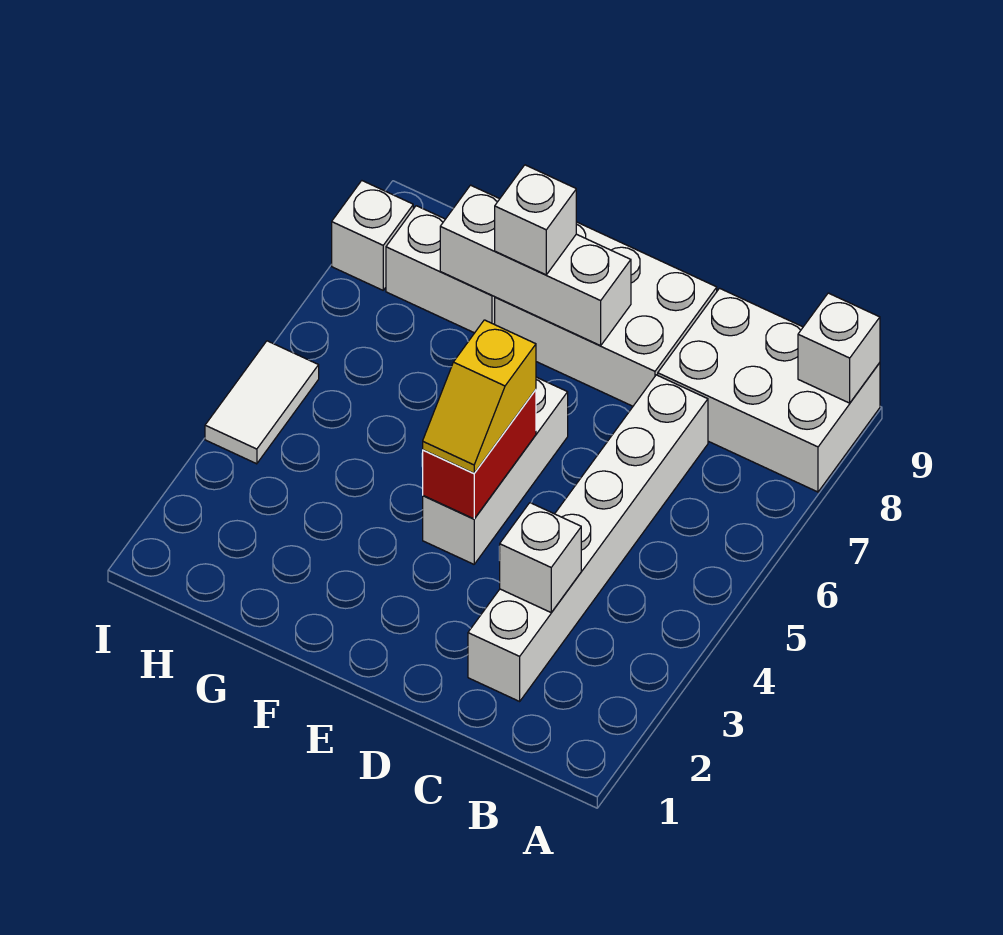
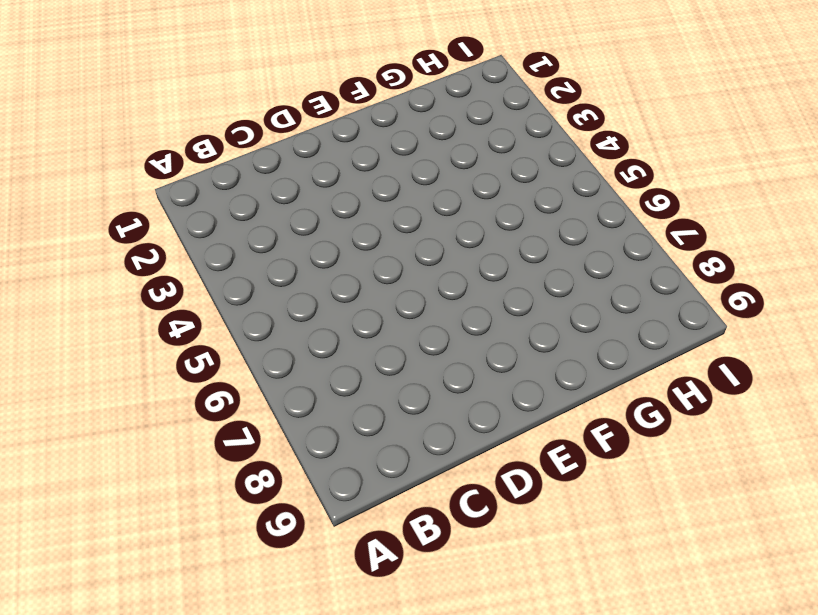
none -> white brick A8:C9 level 1
none -> white brick C2:C7 level 1
none -> white brick D8:F9 level 1

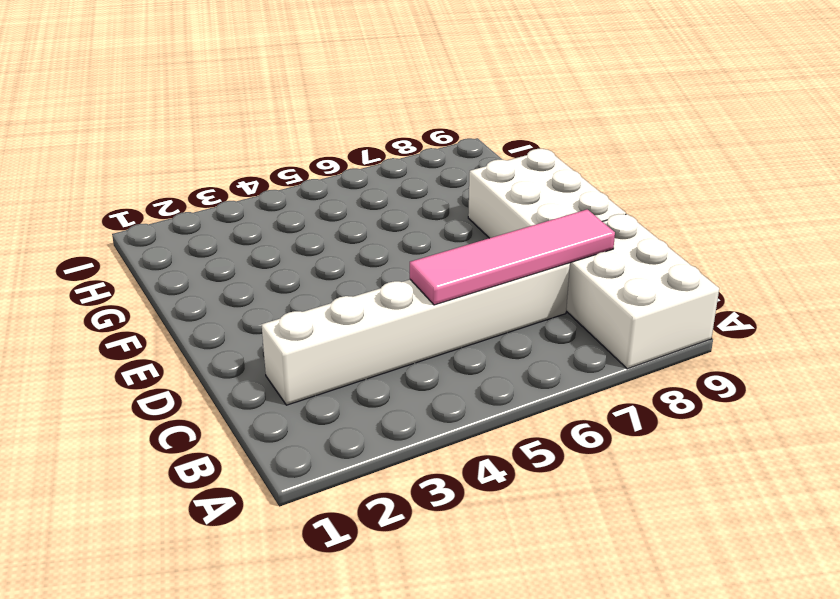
pink tile C5:C8 level 2 -> none
none -> white brick E4:E6 level 1
none -> white brick G8:H8 level 1
none -> white tile I4:I5 level 1

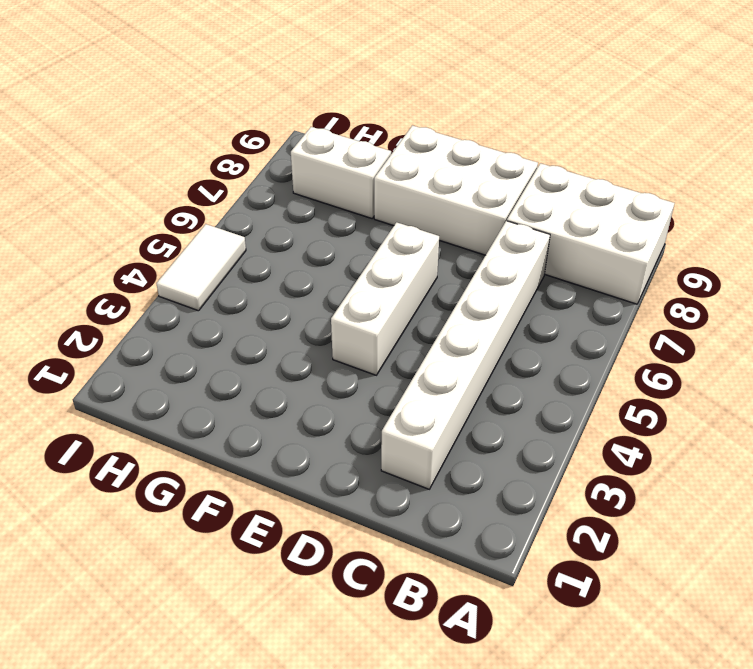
none -> white brick I8 level 1
none -> white brick A9 level 2
none -> white brick C3 level 2

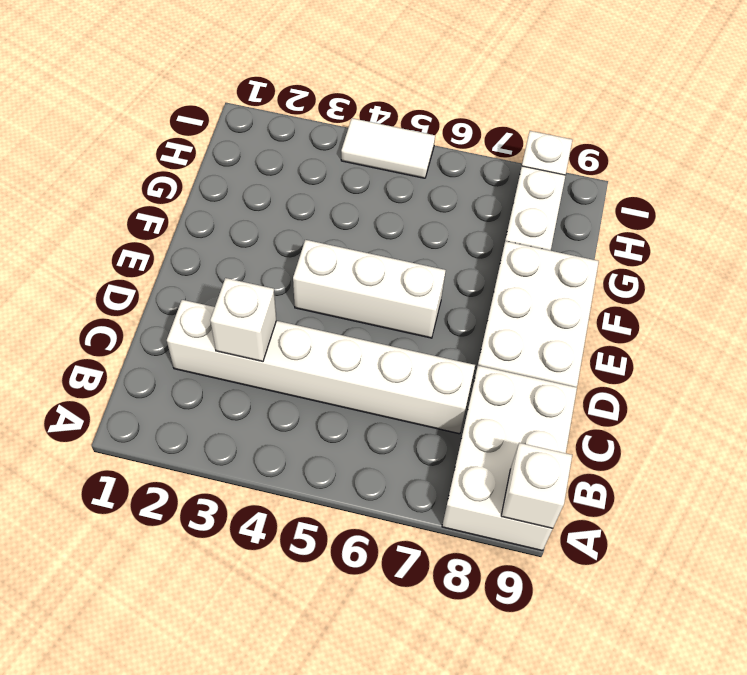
none -> red brick E4:E5 level 2
none -> white brick E8:G8 level 2
none -> yellow slope E4:E5 level 3 top 5

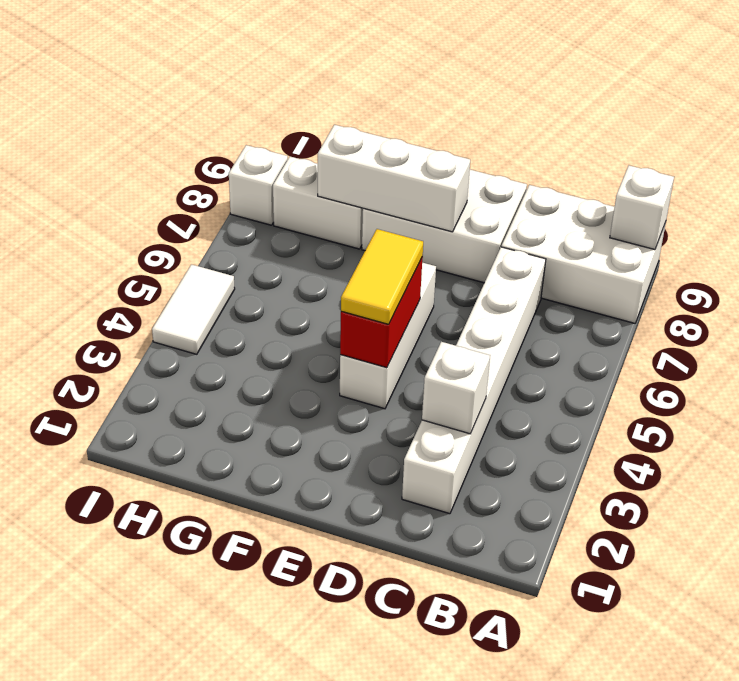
yellow tile E4:E5 level 3 -> yellow slope E4:E5 level 3 top 5
none -> white brick F8 level 3

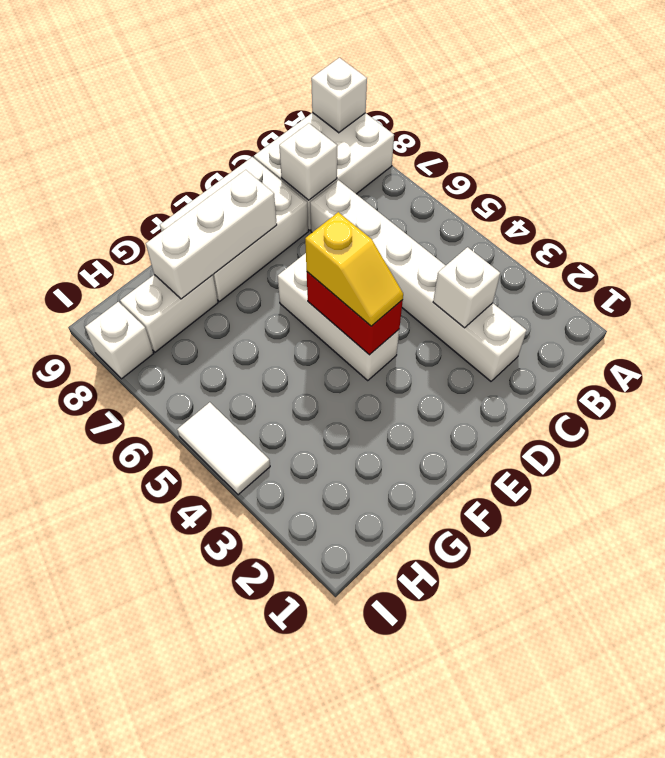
white brick C8 level 2 -> white brick F8 level 3

